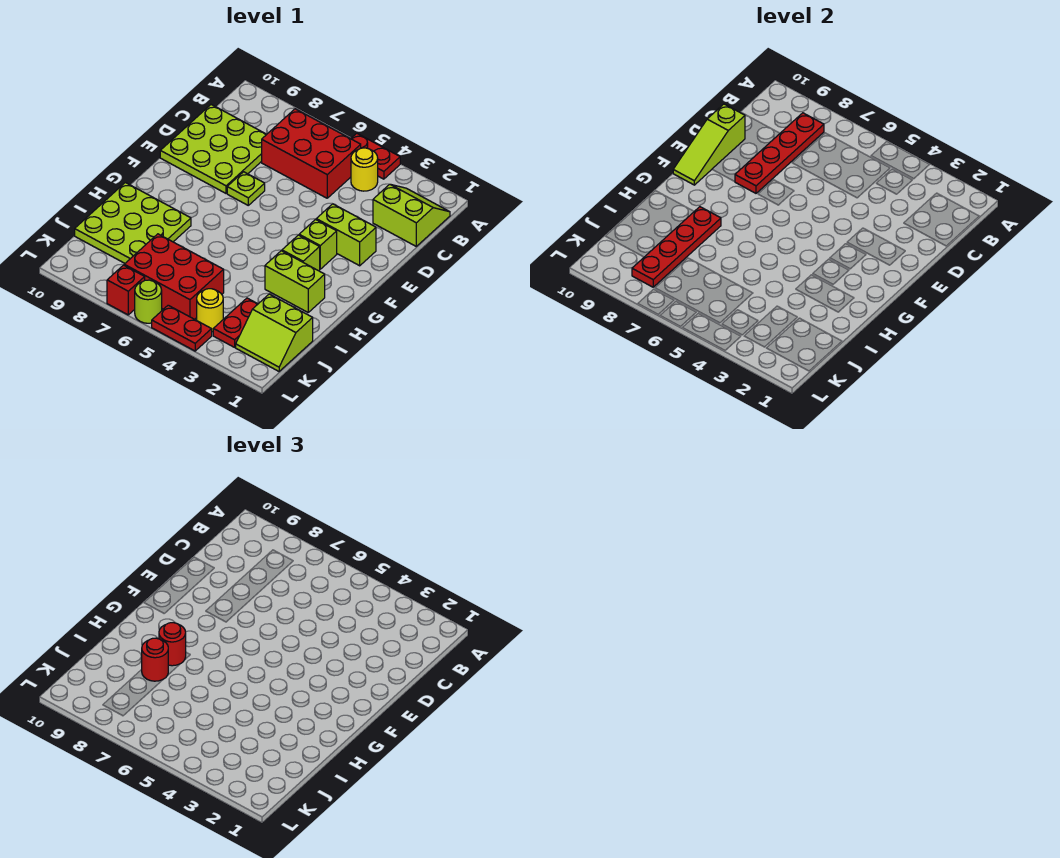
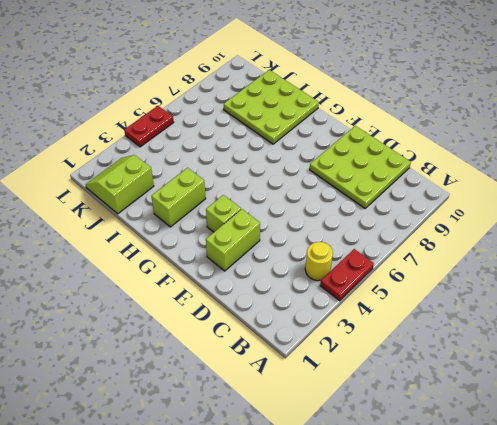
none -> lime slope B1:C2 level 1 top C
none -> red brick B5:C7 level 1
none -> lime plate E7 level 1

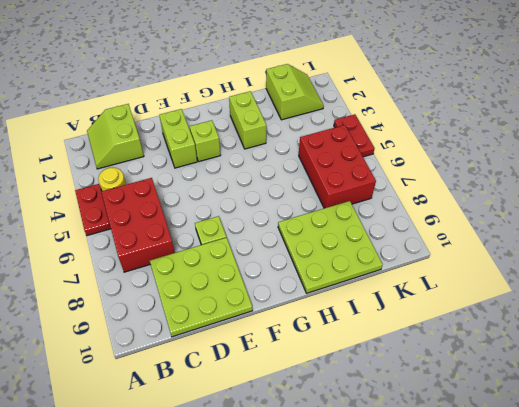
none -> lime brick G3 level 1
none -> red plate J3:K3 level 1
none -> yellow round brick K4 level 1

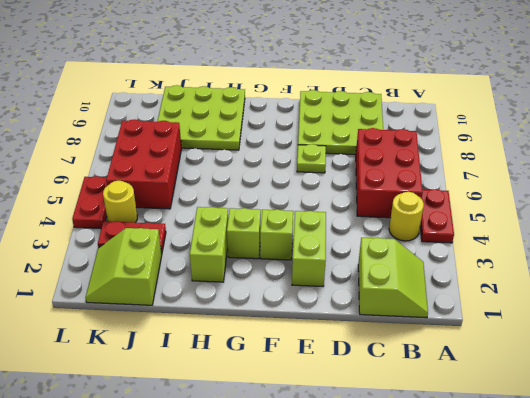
none -> lime round brick L6 level 1
none -> red brick L7 level 1
none -> red plate B8:E8 level 2

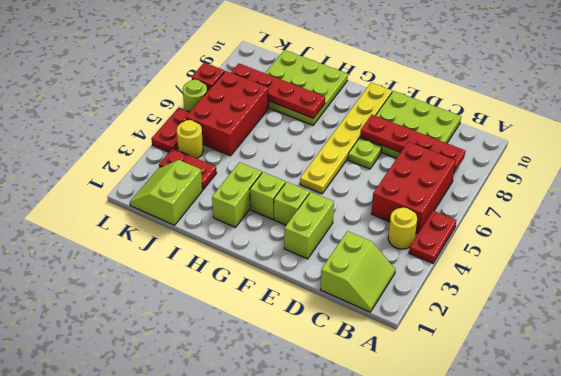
yellow plate F5:F10 level 1 -> none
none -> lime slope D10:F10 level 2 top D
none -> red round brick H8 level 3
none -> red round brick I8 level 3

